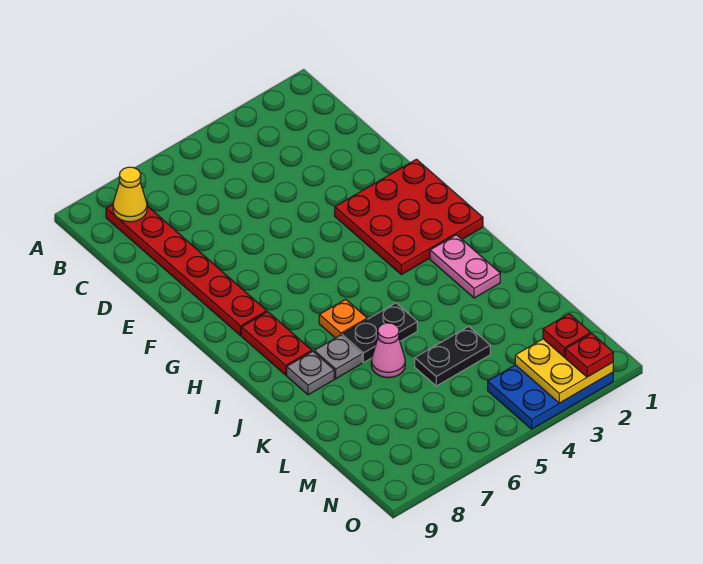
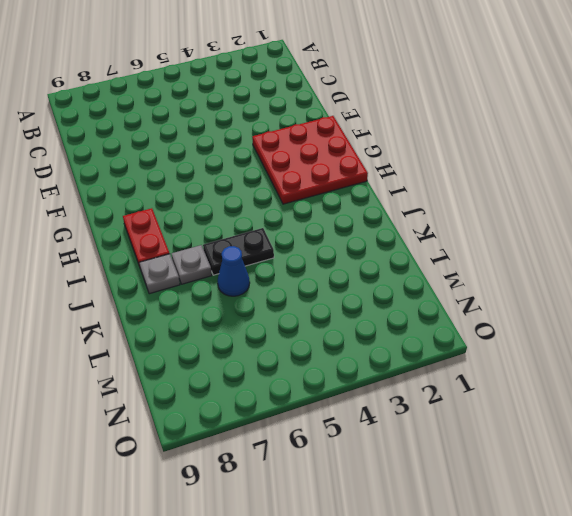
blue cone K6 level 1 -> pink cone K6 level 1
none -> red plate B8:G8 level 1
none -> pink plate I2:J2 level 1
none -> orange plate I6 level 1

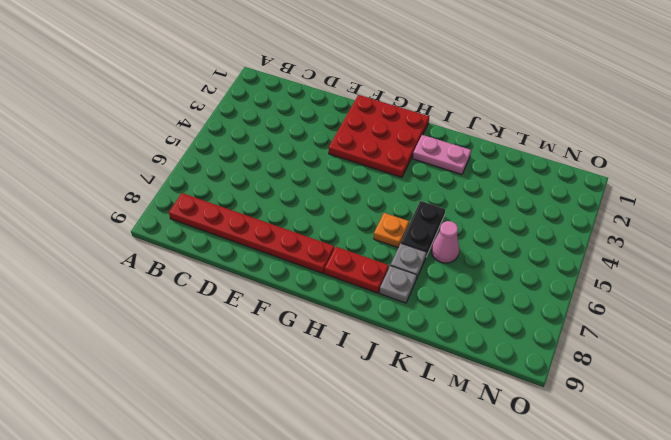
none -> black plate L4:L5 level 1
none -> blue plate N2:O4 level 1
none -> yellow cone B8 level 2

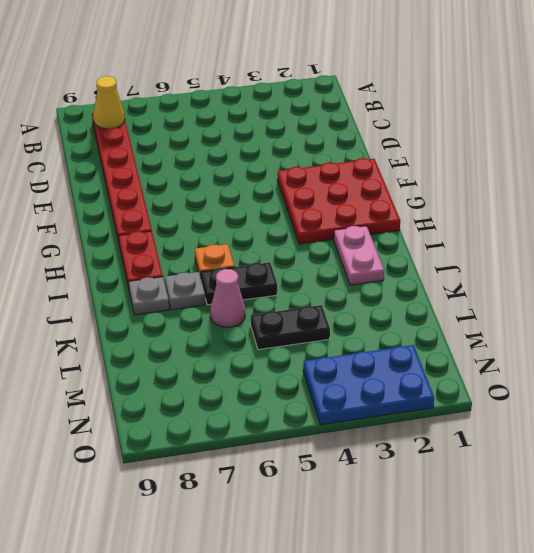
none -> yellow plate N2:O3 level 2
none -> red plate N2 level 3
none -> red plate O2 level 3

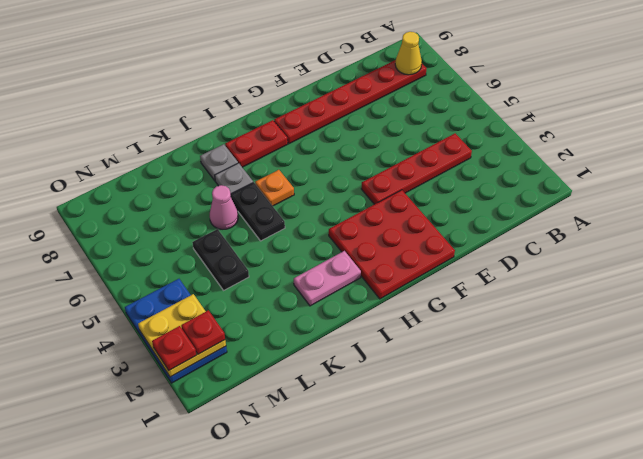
red plate C4:F4 level 1 -> none

